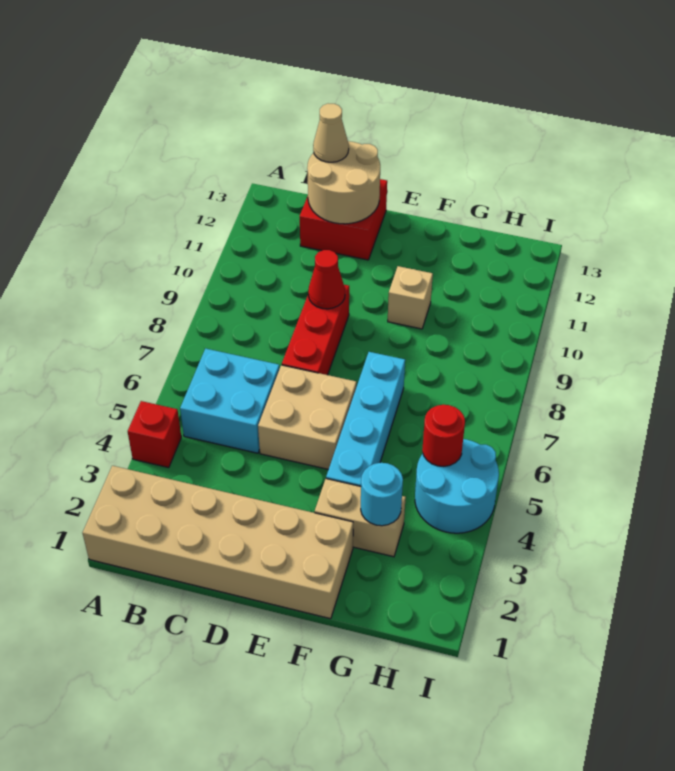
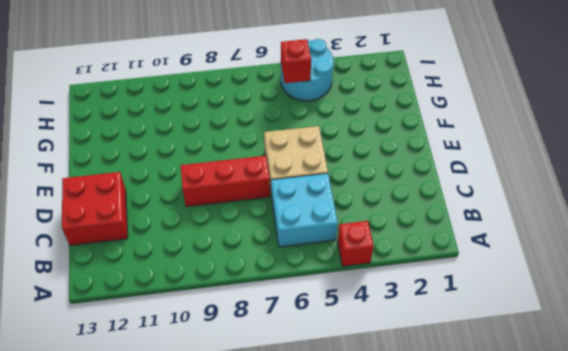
red brick H5 level 2 -> red round brick H5 level 2
none -> tan brick A1:F2 level 1
none -> tan brick F3:G3 level 1
none -> cyan brick F4:F7 level 1

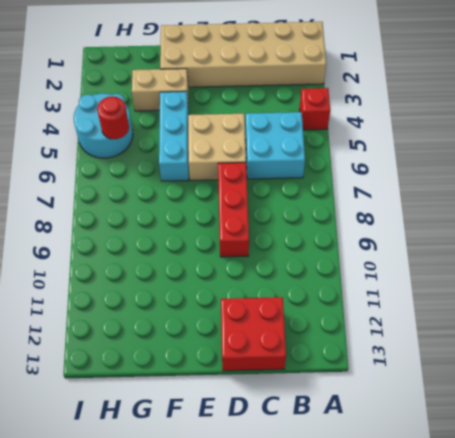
cyan brick F4:F6 level 1 -> cyan brick F4:F7 level 1
none -> tan brick F10 level 1
none -> tan round brick C12:D13 level 2
none -> red cone D9 level 2

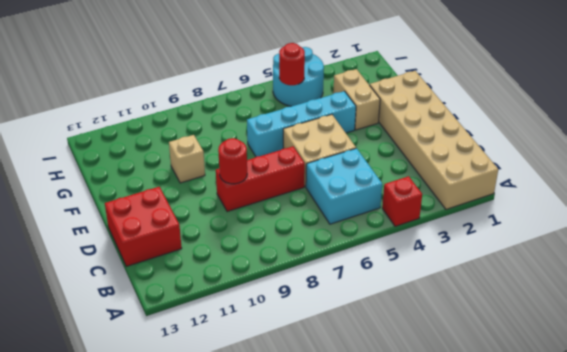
red round brick D9 level 2 -> red cone D9 level 2
none -> tan round brick C12:D13 level 2
none -> cyan round brick G3 level 2
none -> tan cone C13 level 3

